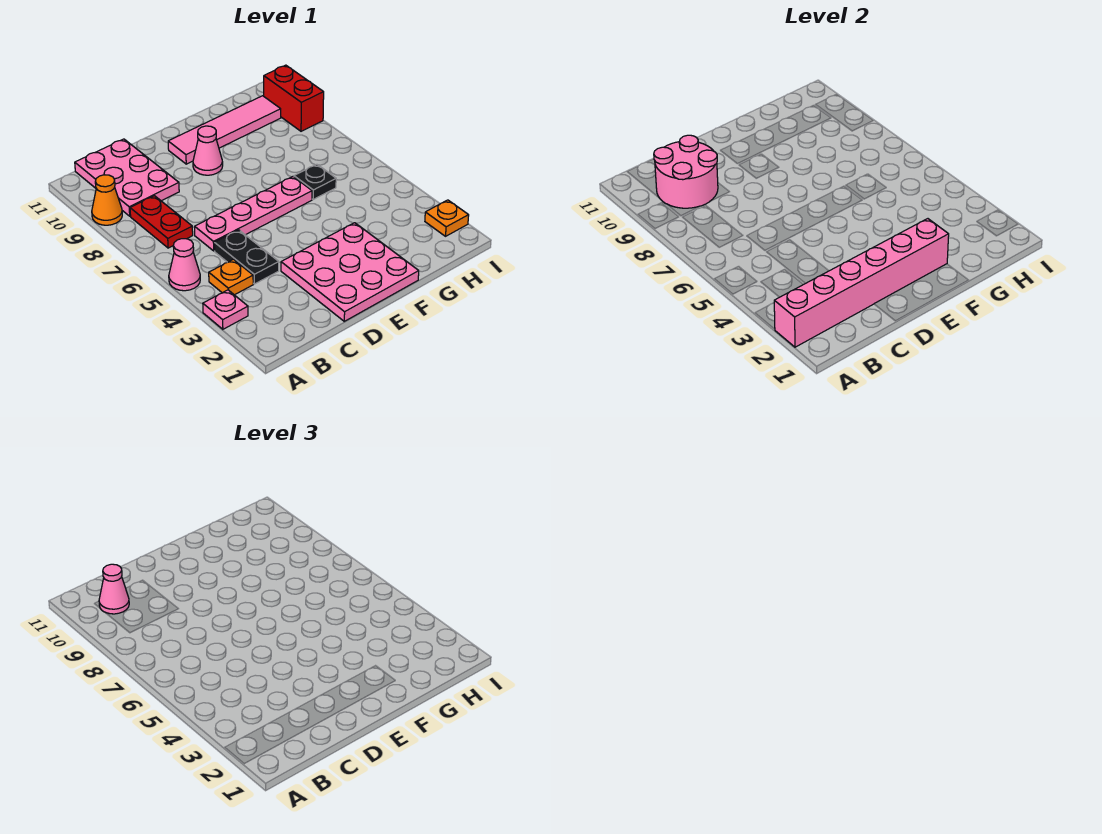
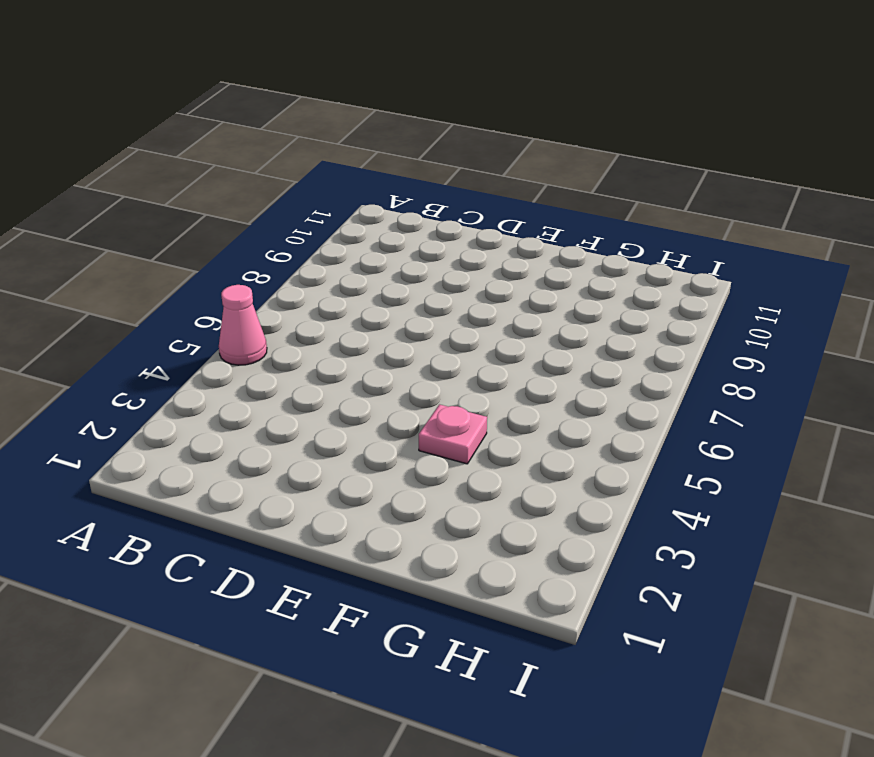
pink plate F4 level 1 -> pink plate A3 level 1
none -> orange cone A9 level 1
none -> orange plate B4 level 1
none -> red plate B7:B8 level 1

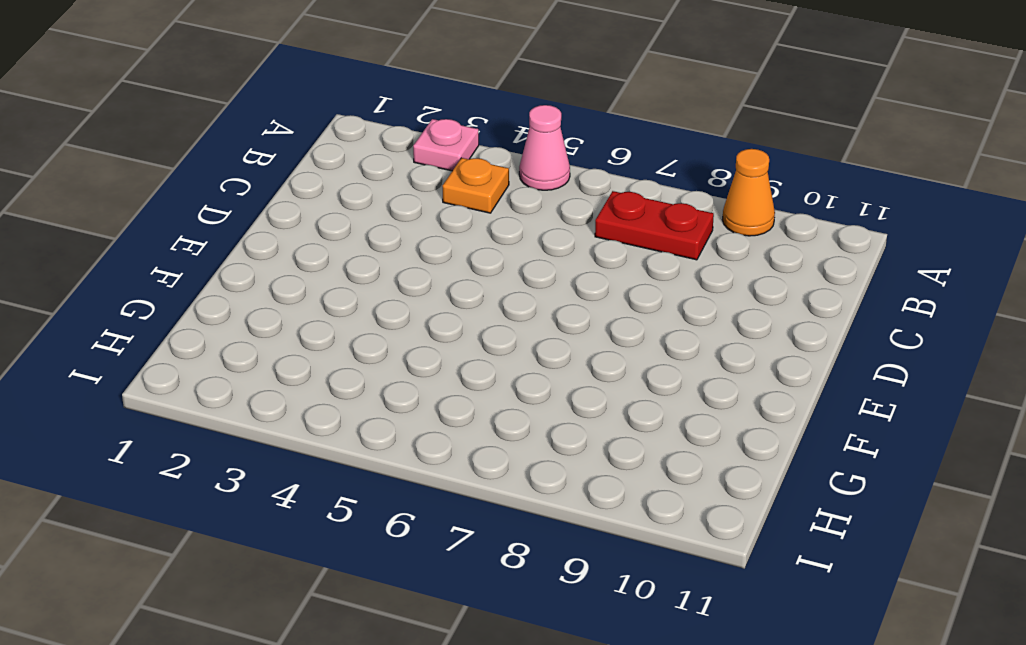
none -> pink plate B9:C11 level 1
none -> black plate C4:C5 level 1
none -> pink plate C6:F6 level 1

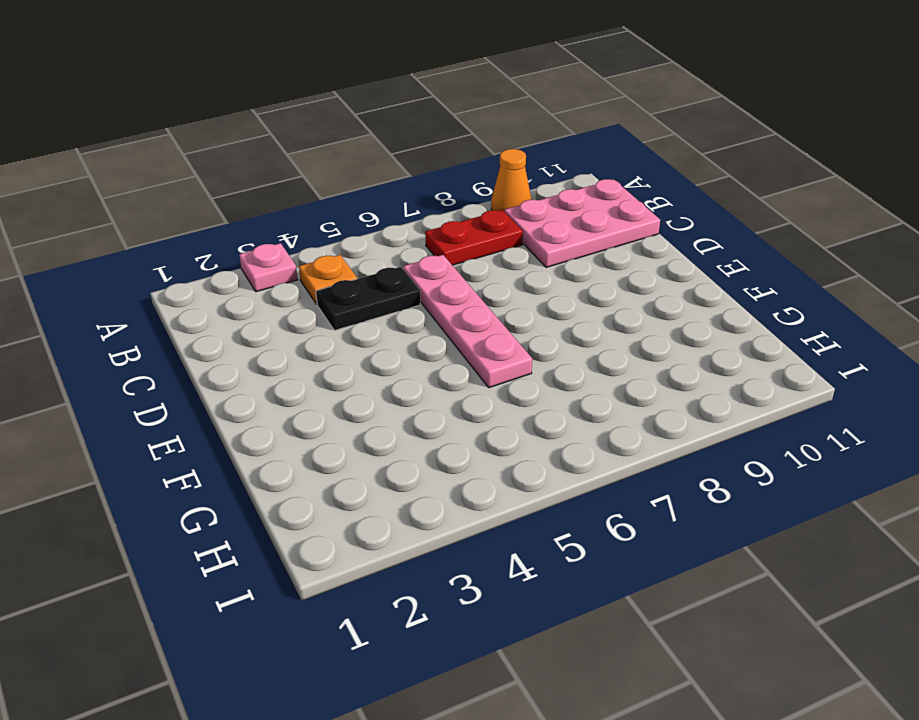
none -> pink cone A5 level 1
none -> pink plate D1:F3 level 1
none -> pink cone E9 level 1

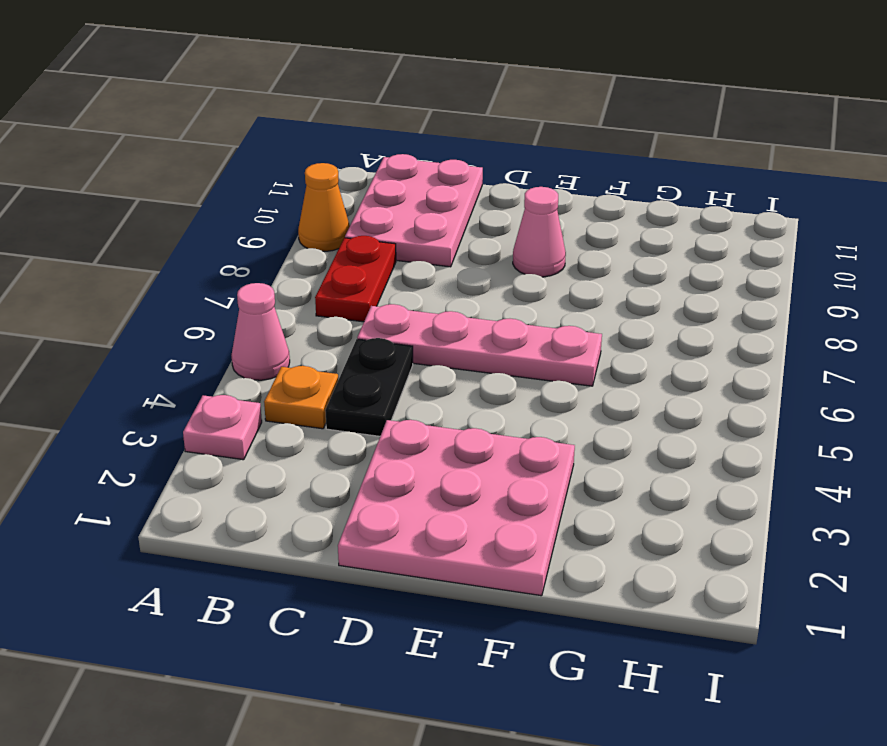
none -> pink tile E10:H10 level 1
none -> black plate G6 level 1
none -> orange plate I2 level 1

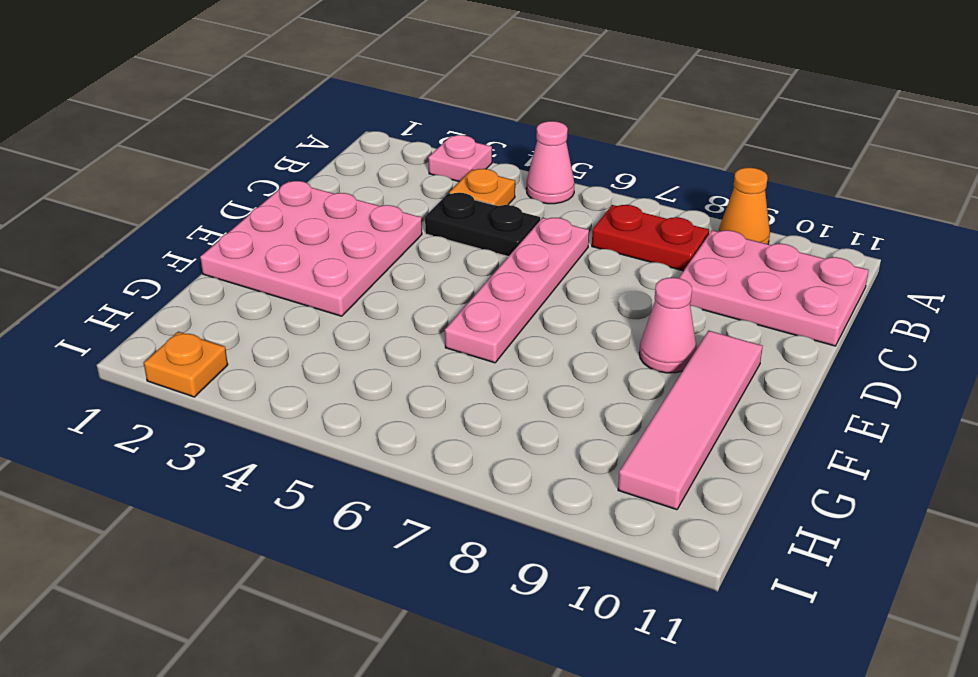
none -> black plate G6 level 1
none -> red brick I9:I10 level 1
none -> pink brick A2:F2 level 2

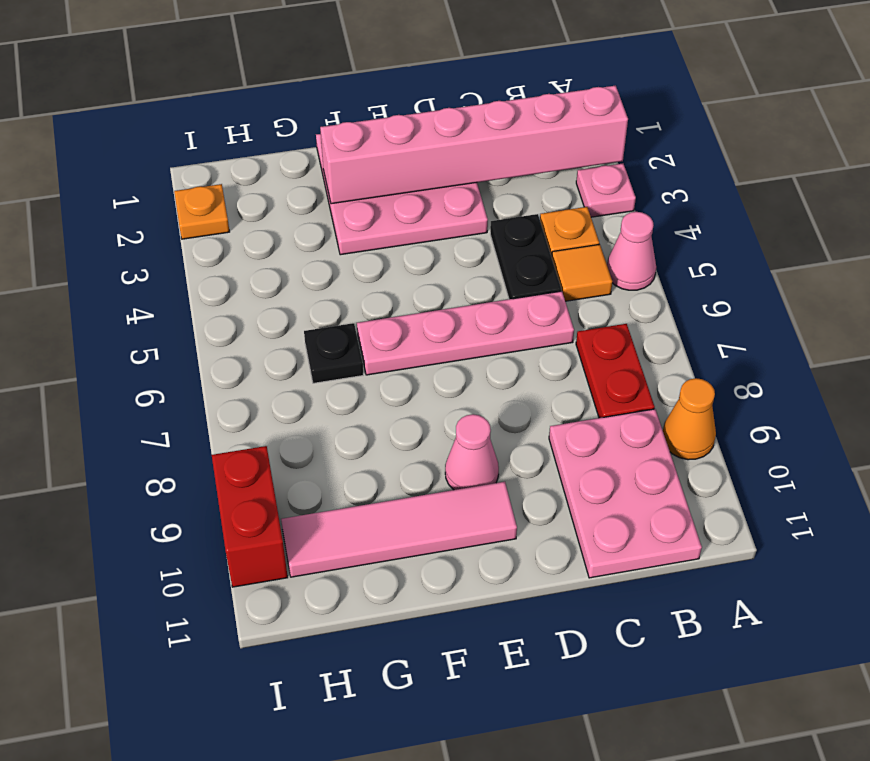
orange tile B5 level 1 -> none
none -> pink round brick B9:C10 level 2
none -> pink cone B10 level 3

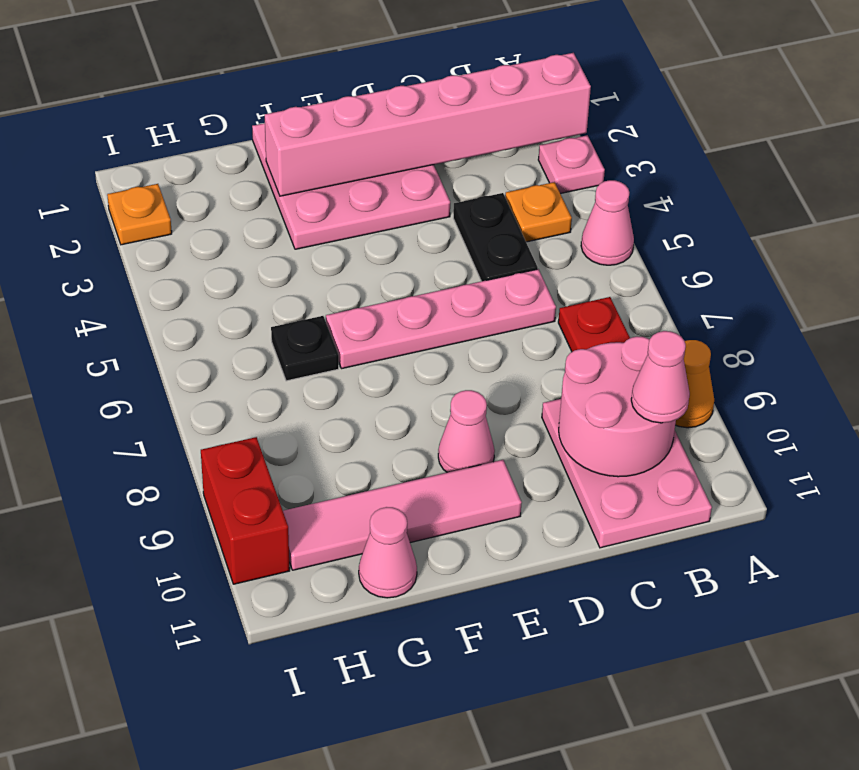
pink cone G11 level 1 -> none

